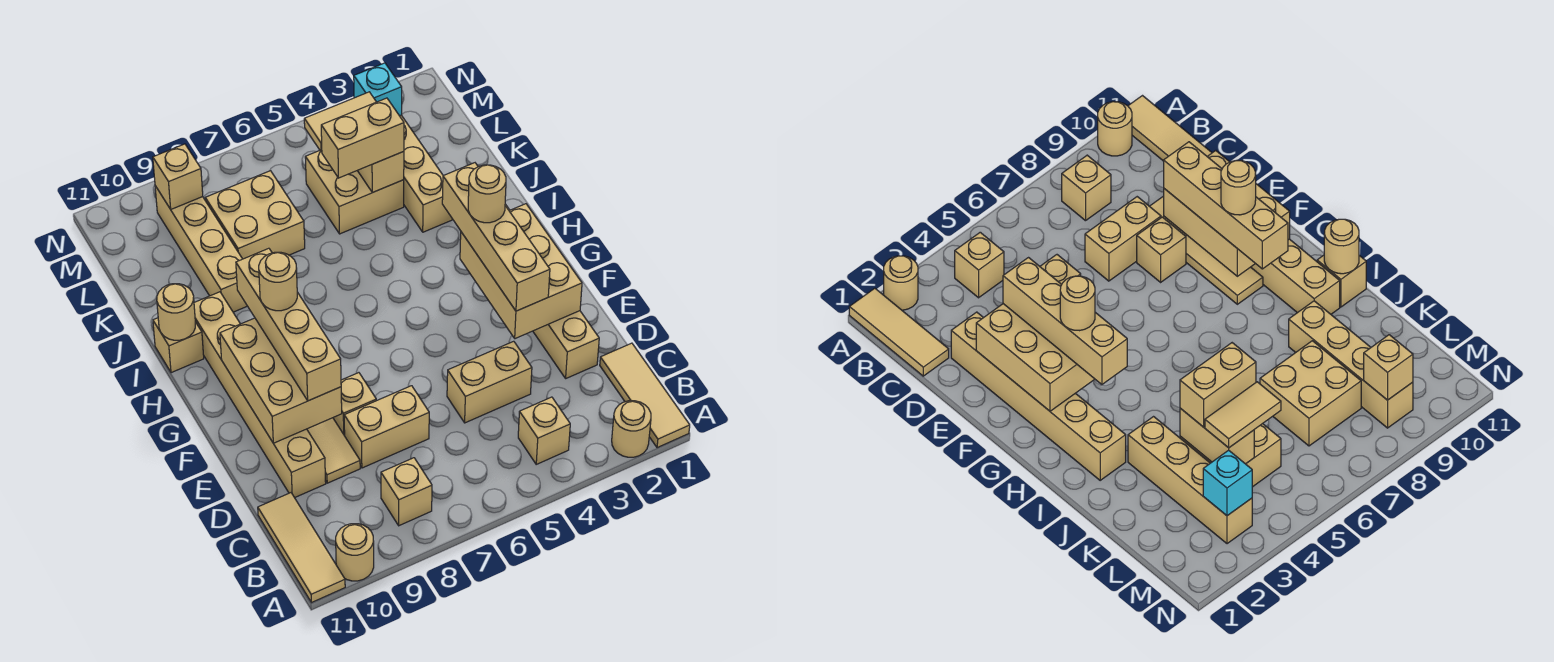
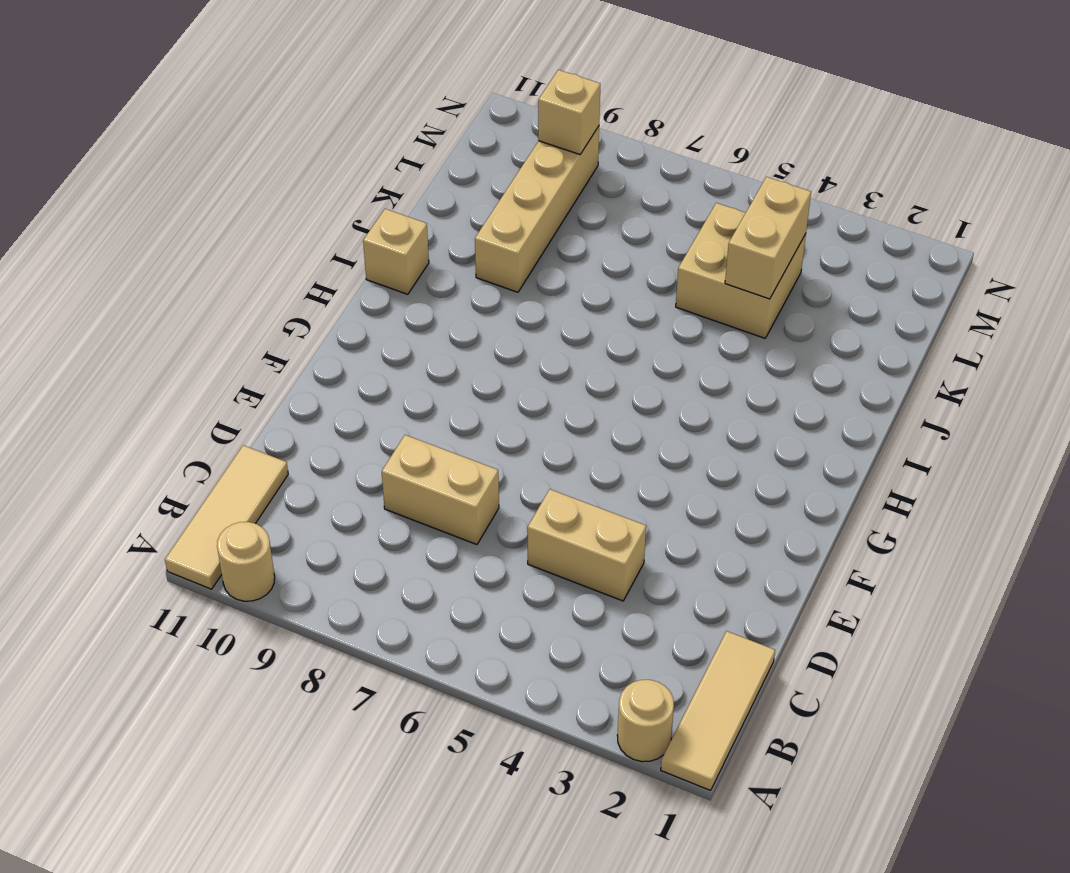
none -> tan brick B4 level 1
none -> tan brick B8 level 1
none -> tan brick D2:I2 level 1

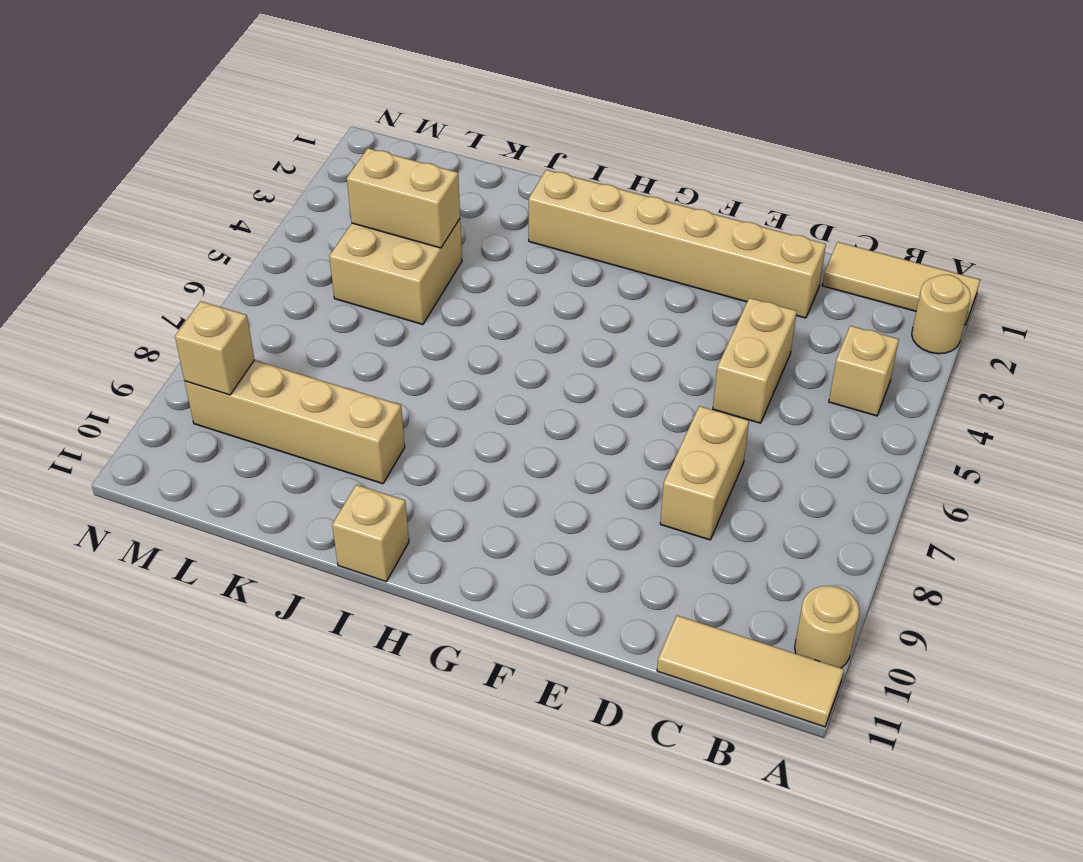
none -> tan brick B8 level 1
none -> tan tile D9:G9 level 1
none -> tan brick D10:I10 level 1

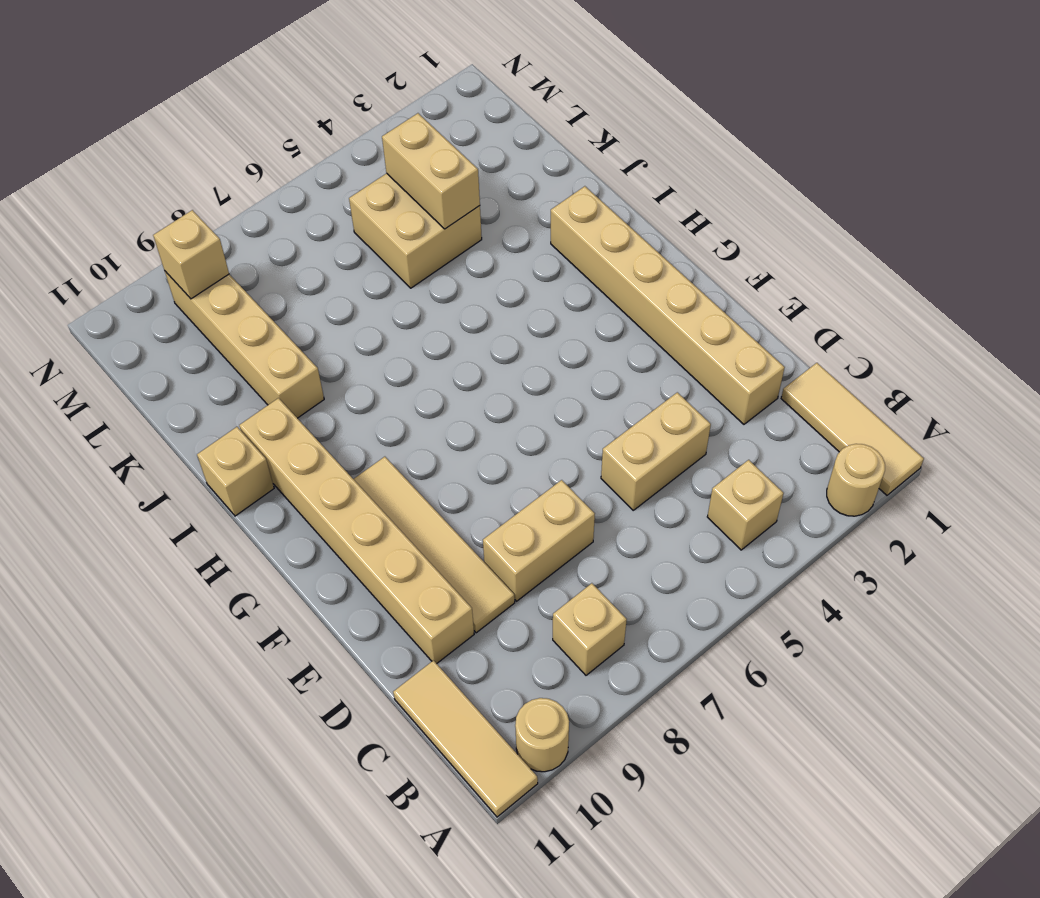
none -> tan brick E8 level 1
none -> tan brick J3:M3 level 1
none -> tan brick K7:L8 level 1

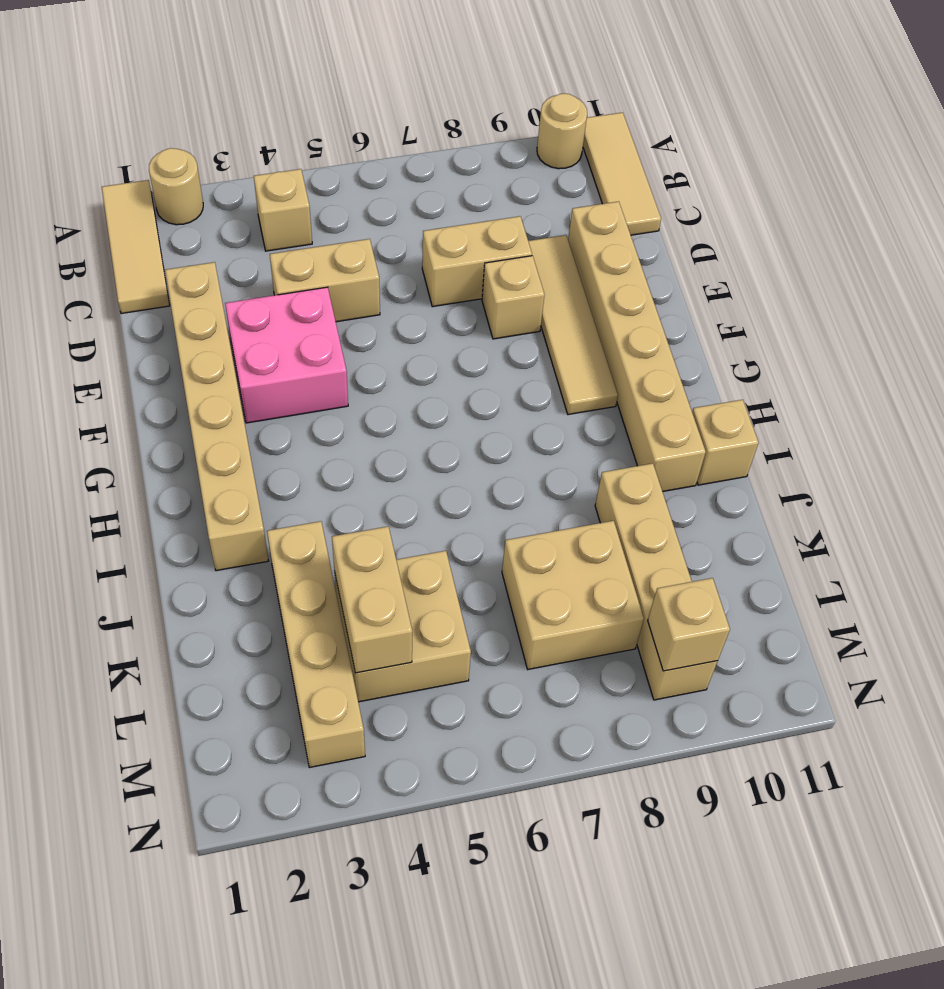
pink brick E3:F4 level 1 -> none
none -> tan brick B8 level 1
none -> tan brick E2:G3 level 2
none -> tan brick E9:G10 level 2

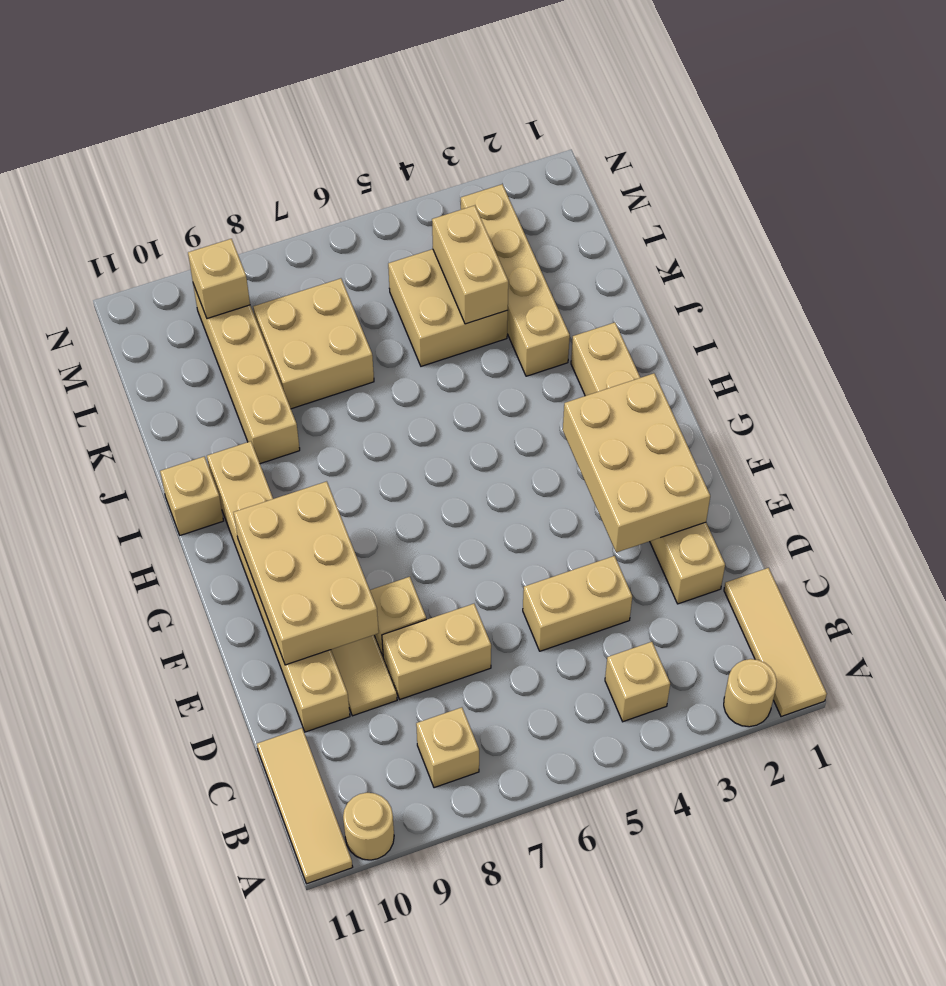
none -> tan round brick I11 level 2
none -> cyan brick M3 level 2
none -> tan brick E3:H3 level 3

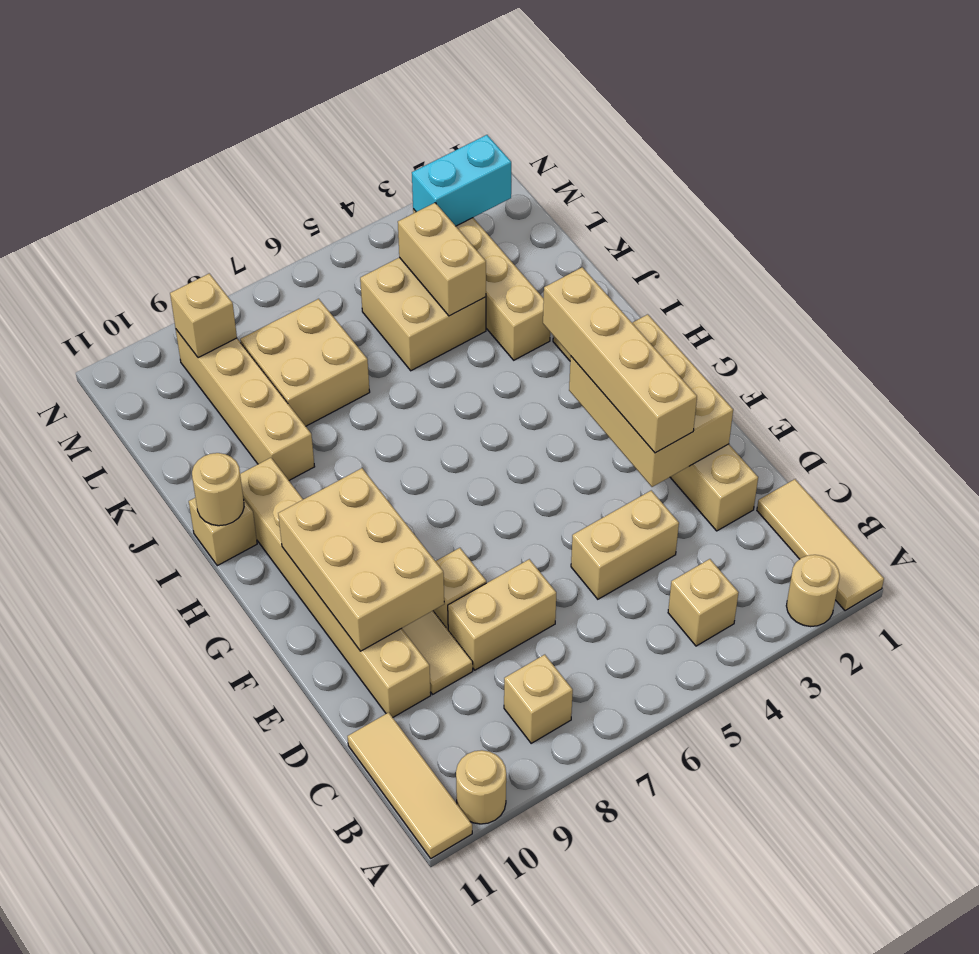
cyan brick M2:M3 level 2 -> cyan brick M3 level 2
none -> tan brick E9:H9 level 3
none -> tan brick K4:K5 level 3
none -> tan tile L4:L5 level 3

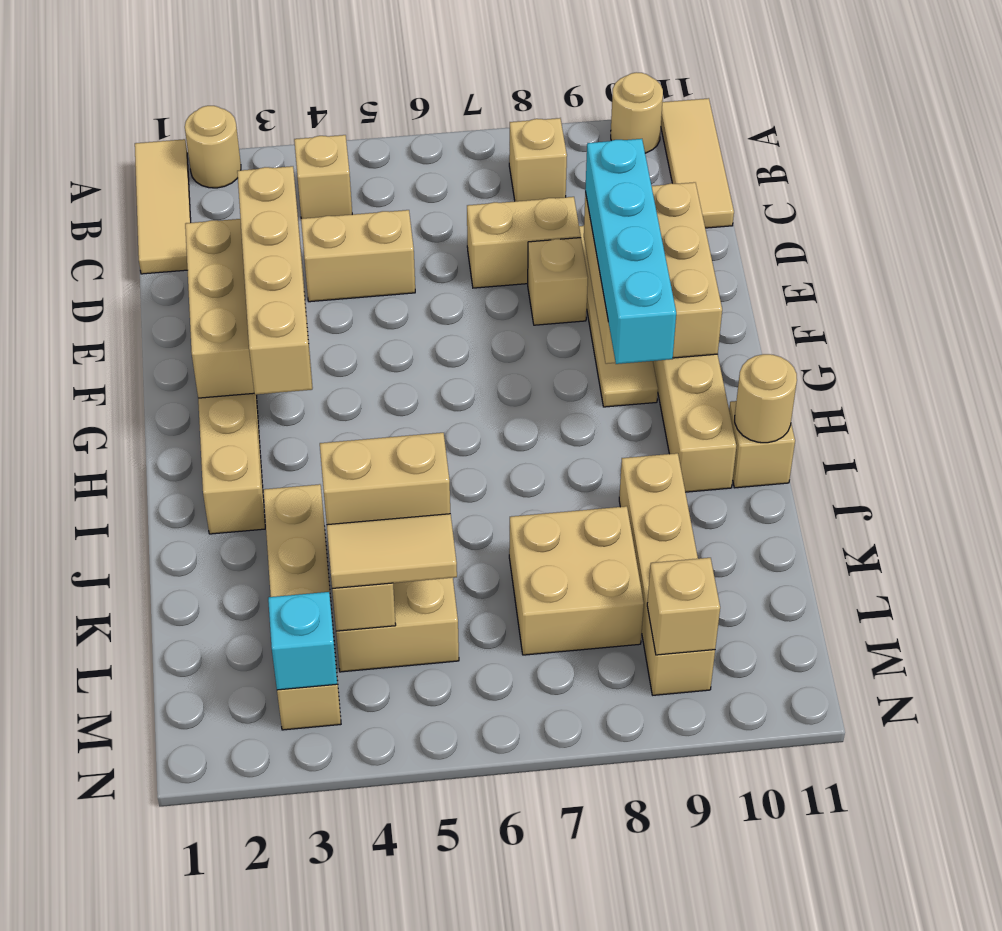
cyan brick E9:H9 level 3 -> tan brick E9:H9 level 3
none -> tan round brick G3 level 4
none -> tan round brick G9 level 4

